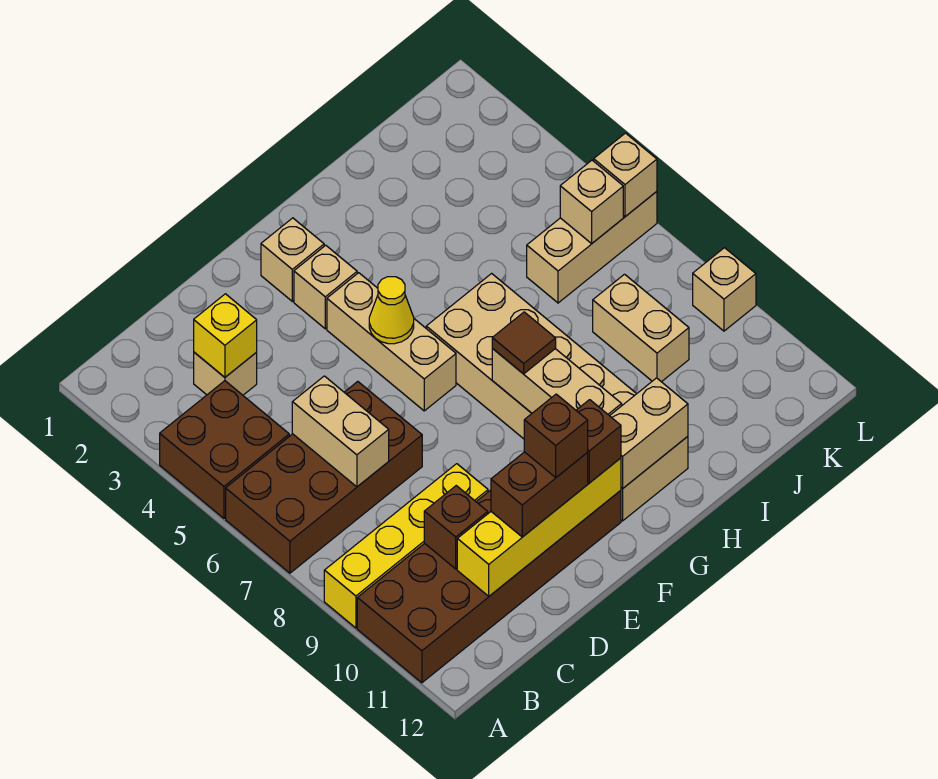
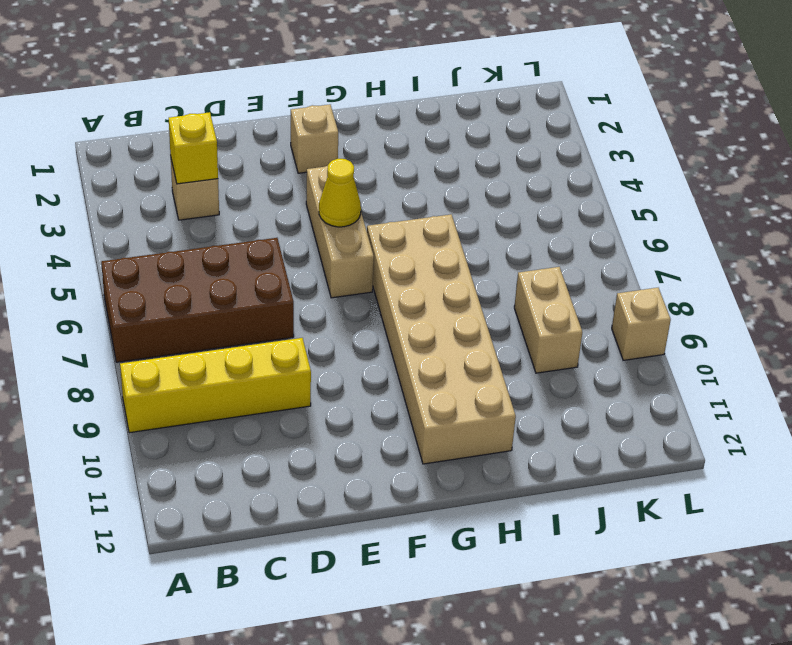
none -> brown brick A4:B5 level 1
none -> brown brick A10:F11 level 1
none -> tan brick F3 level 1

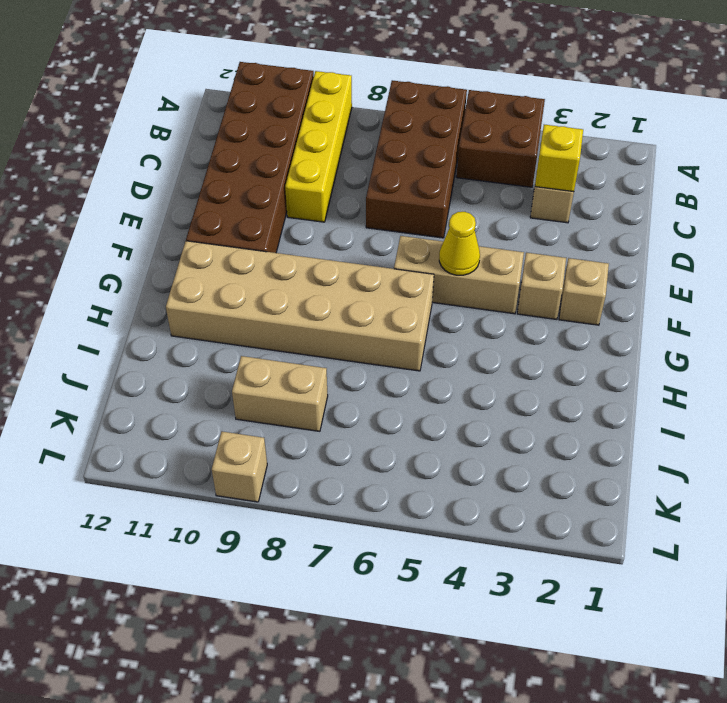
none -> tan brick J6:L6 level 1
none -> tan brick C6:C7 level 2
none -> brown brick C10 level 2

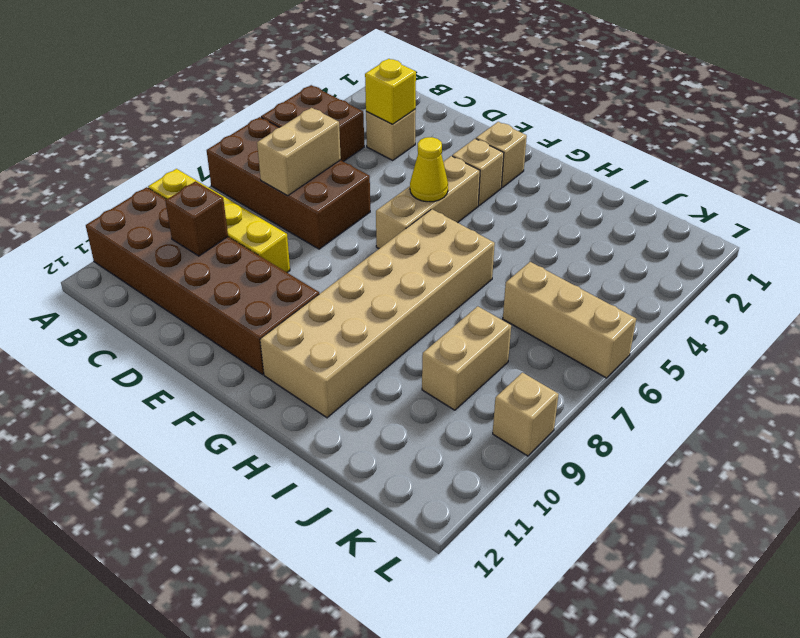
none -> yellow brick C11:F11 level 2
none -> tan brick G8:G10 level 2
none -> tan brick G11:H11 level 2

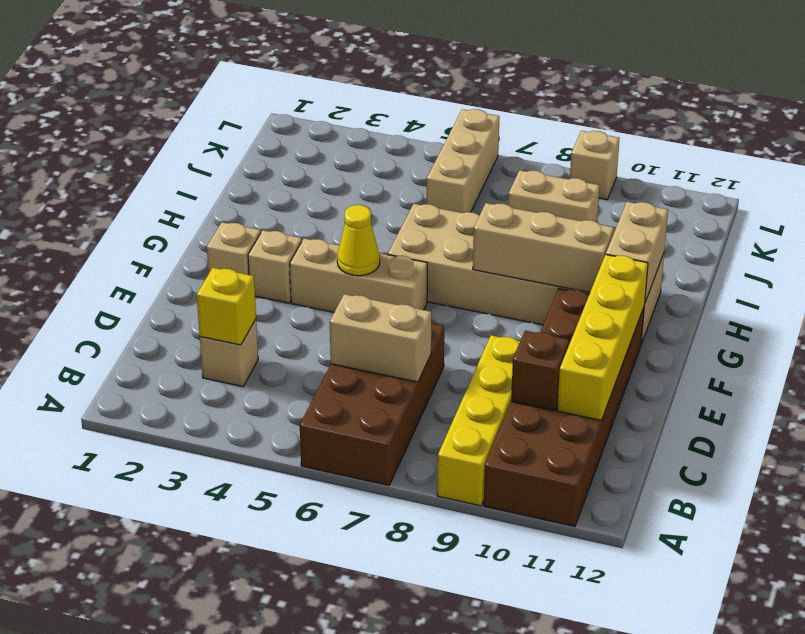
none -> brown brick A4:B5 level 1
none -> tan brick K6 level 2
none -> tan brick L6 level 2

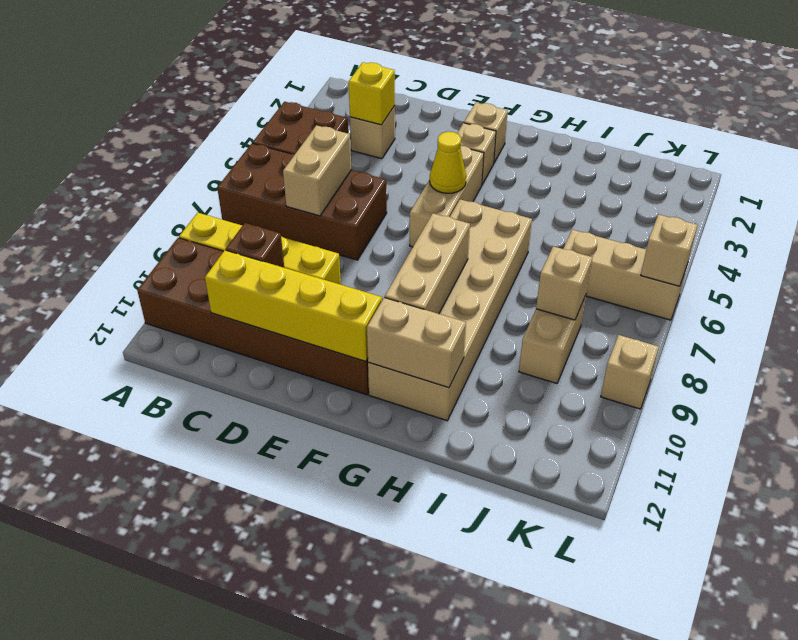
tan brick J8 level 2 -> tan brick K6 level 2
none -> brown brick D11:E11 level 3
none -> brown brick F11 level 3
none -> brown tile G8 level 3

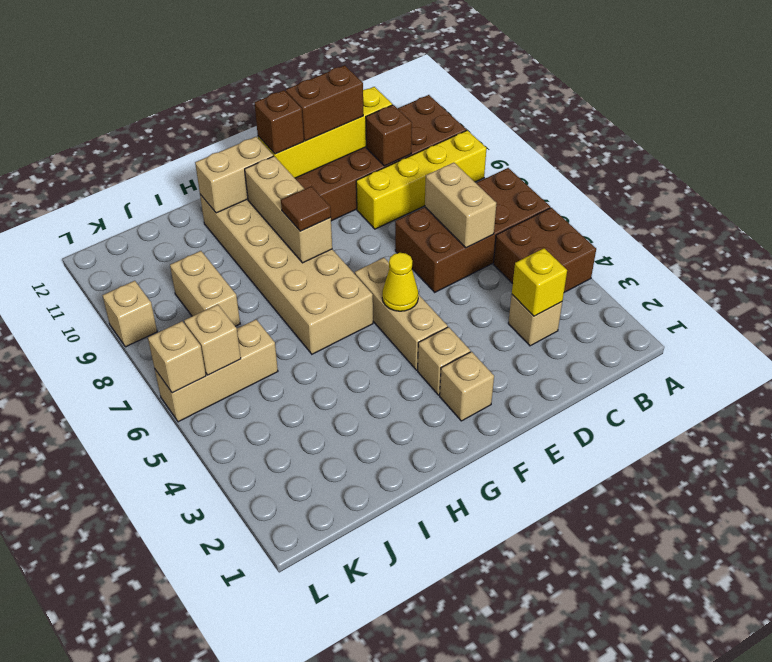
none -> brown brick E11 level 4

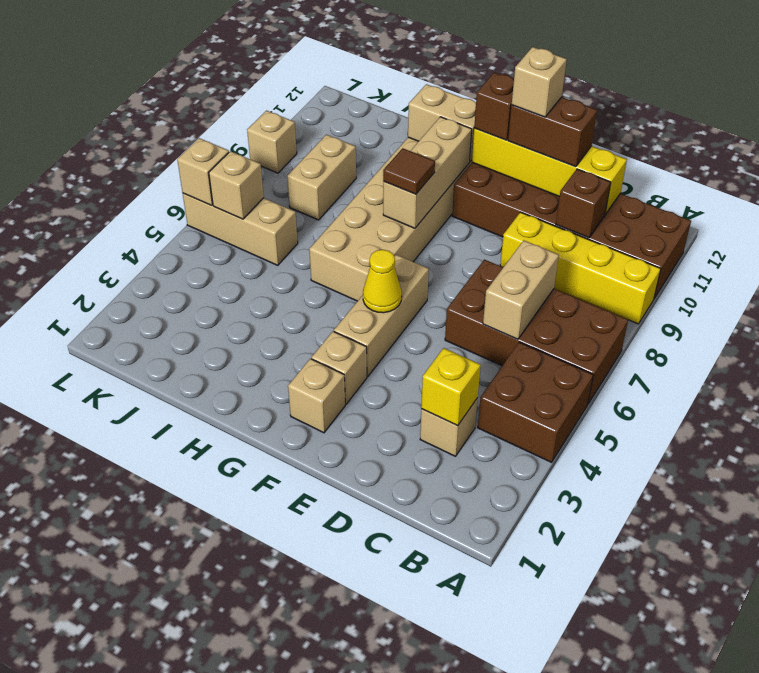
tan brick E11 level 4 -> brown brick E11 level 4

